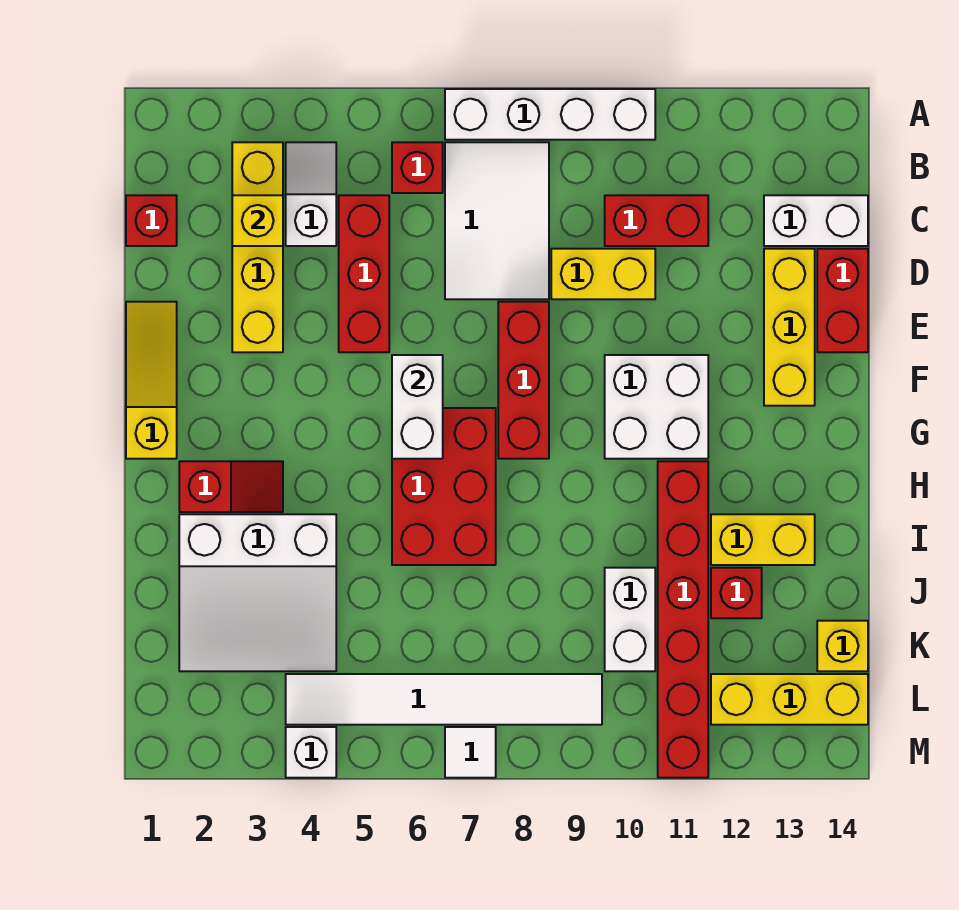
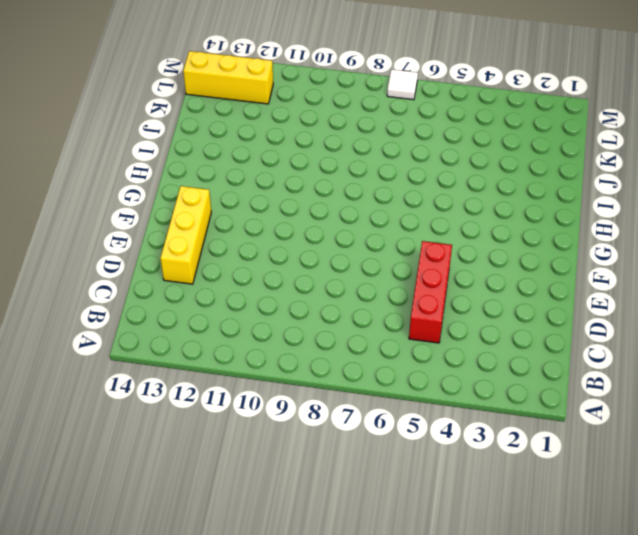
none -> white brick A7:A10 level 1
none -> yellow brick B3:E3 level 1
none -> white slope B4:C4 level 1 top C

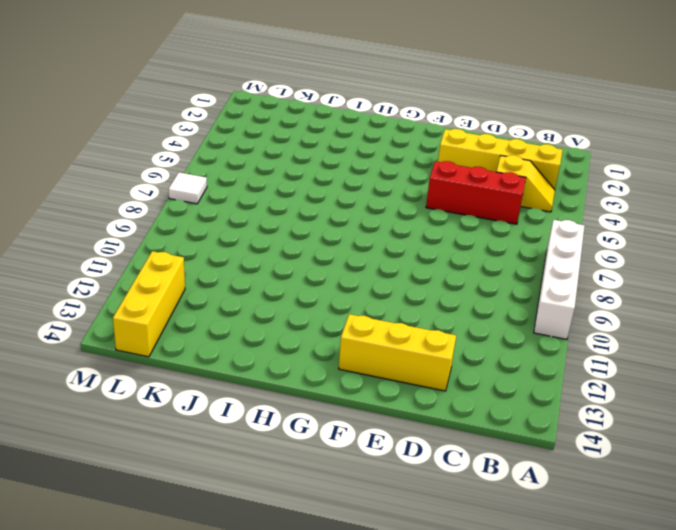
yellow slope B4:C4 level 1 top C -> white slope B4:C4 level 1 top C
none -> red brick B6 level 1
none -> white tile B7:D8 level 1
none -> red brick C1 level 1

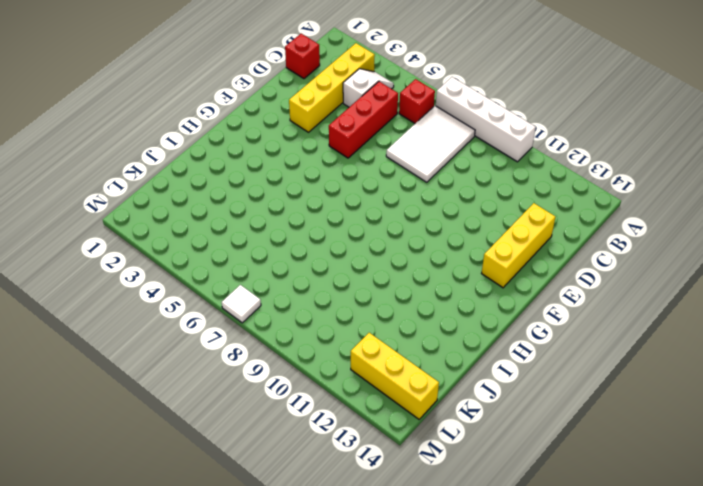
none -> red brick C10:C11 level 1
none -> white brick C13:C14 level 1
none -> yellow brick D9:D10 level 1

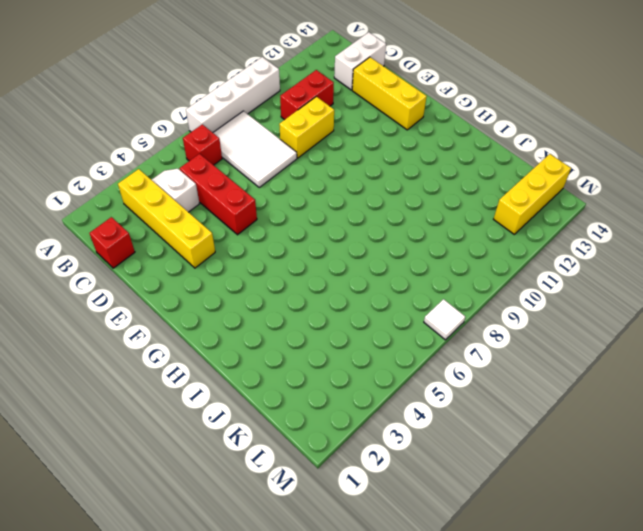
none -> red brick D14:E14 level 1
none -> yellow slope E1:G1 level 1 top G
none -> red brick E8:G8 level 1

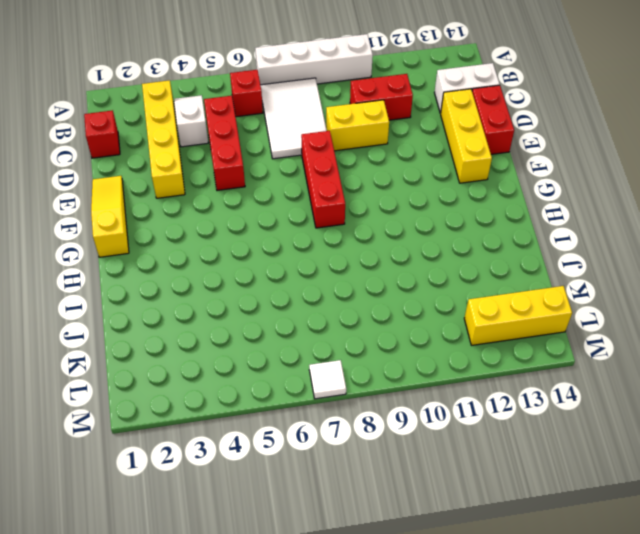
none -> white brick F10:G11 level 1
none -> red brick G6:I7 level 1
none -> red slope H2:H3 level 1 top 2

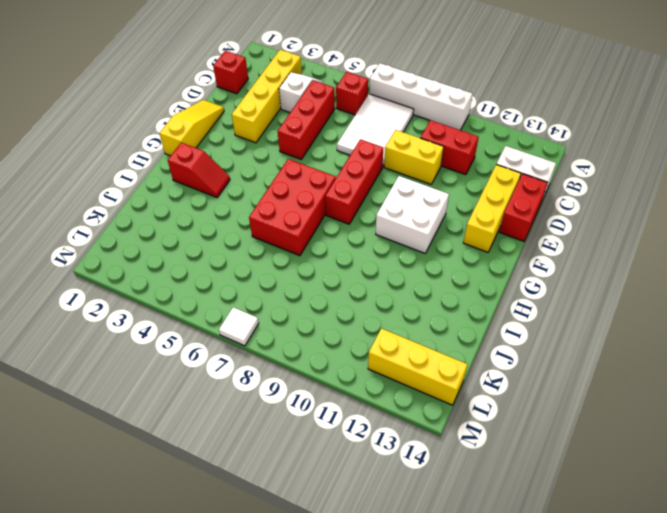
none -> red brick H11:M11 level 1
none -> white slope I2:K4 level 1 top I
none -> yellow brick I12:I13 level 1

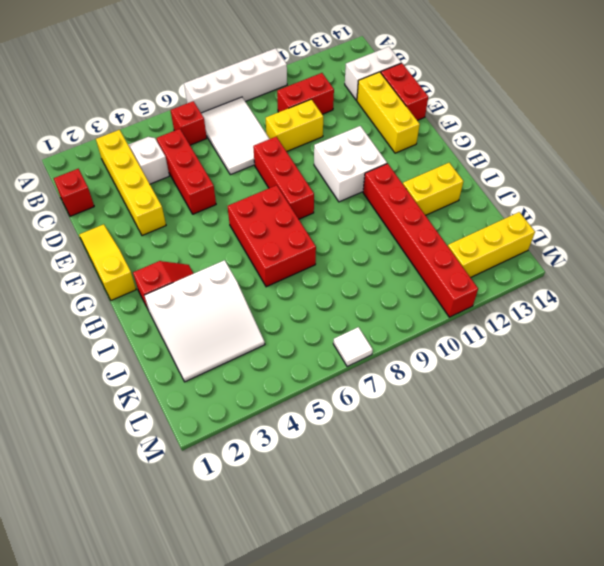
none -> white brick J10:K10 level 1
none -> red brick J12 level 1
none -> yellow brick K14 level 1

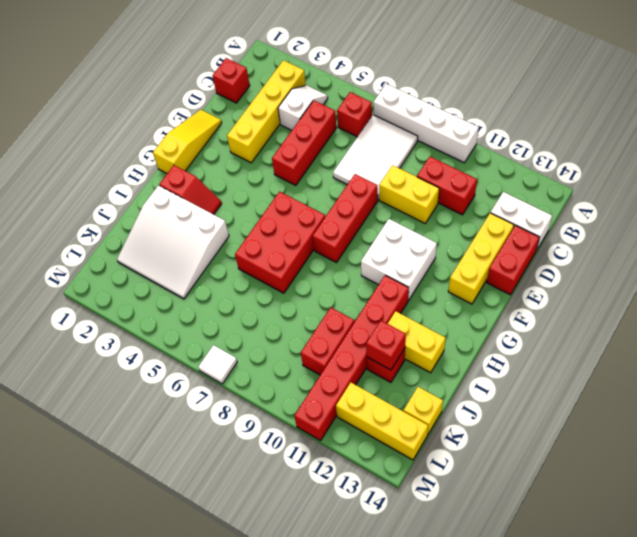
red brick J10:K10 level 1 -> white brick J10:K10 level 1
red brick J12 level 2 -> none
none -> white tile L4:L9 level 1
none -> white brick M4 level 1
none -> yellow brick C3 level 2

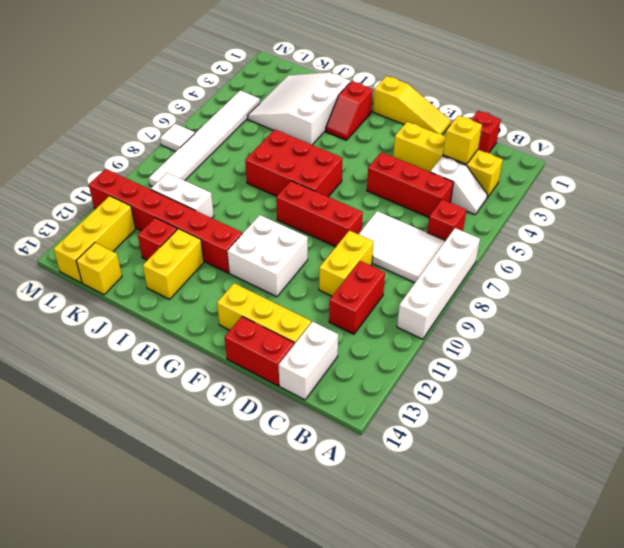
none -> white brick M4 level 1
none -> white brick F6:G6 level 2

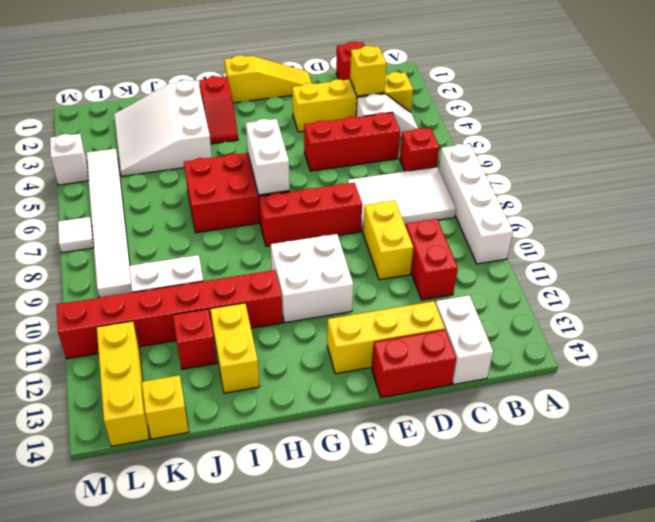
white brick G6:G7 level 2 -> white brick F6:G6 level 2

